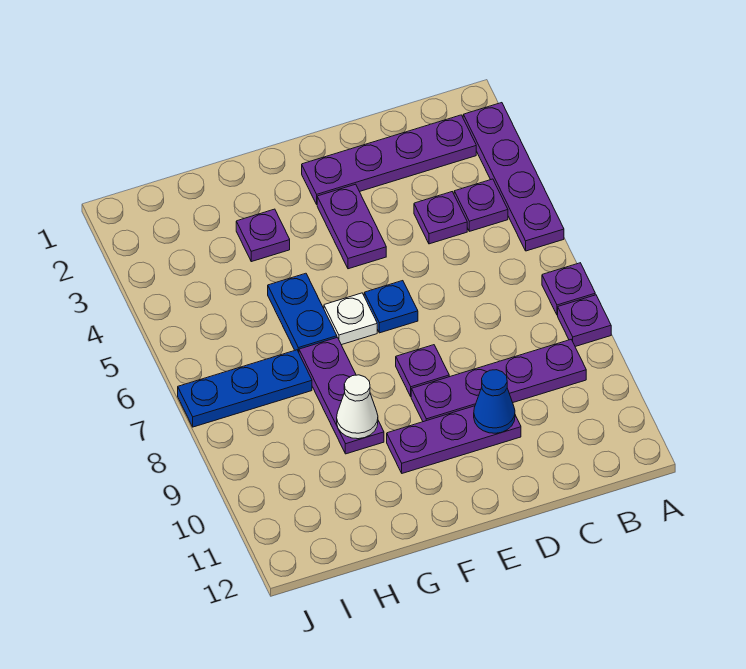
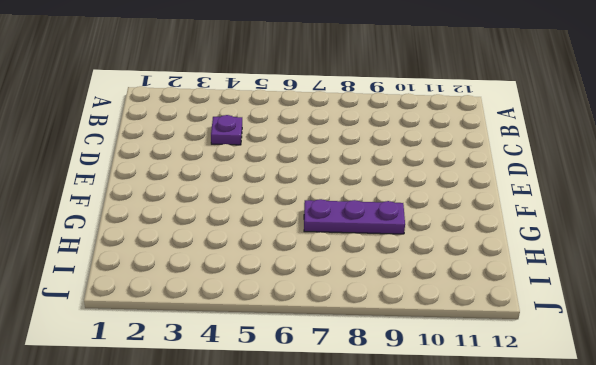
none -> purple plate A2:A5 level 1
none -> purple plate A7 level 1
none -> purple plate A8 level 1

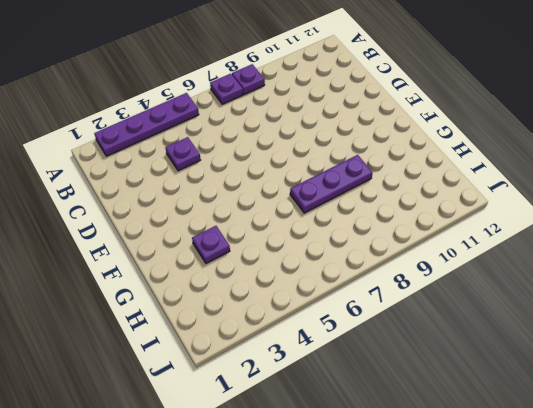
none -> purple plate B2:E2 level 1
none -> purple plate B4 level 1
none -> purple plate B9:E9 level 1

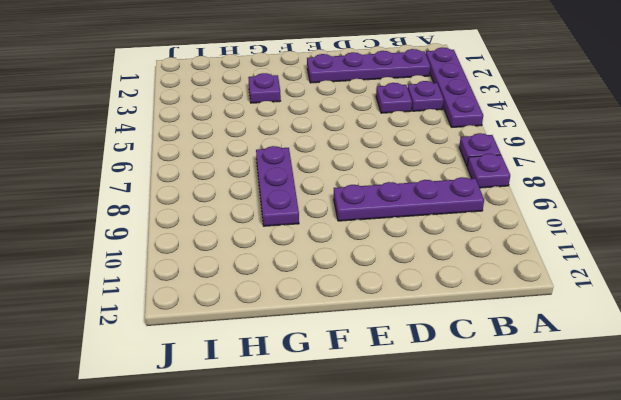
none -> purple plate D10:F10 level 1
none -> purple plate E3:E4 level 1
none -> blue plate E6 level 1

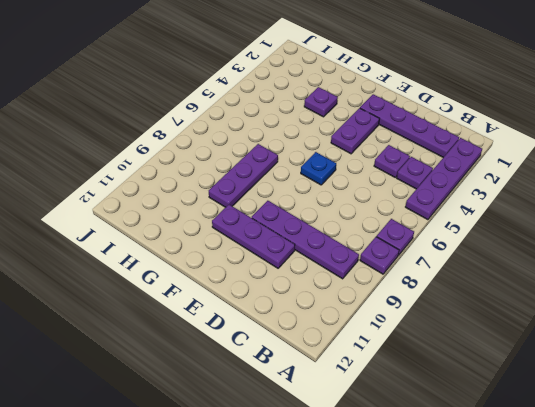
none -> purple plate E8 level 1
none -> white plate F6 level 1
none -> blue plate G5:G6 level 1

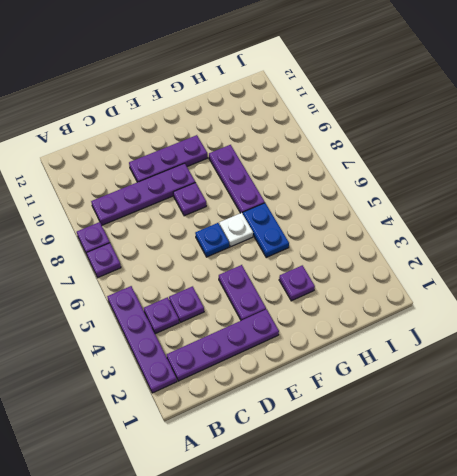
none -> blue plate H7:J7 level 1
none -> blue cone D10 level 2
none -> white cone G9 level 2

